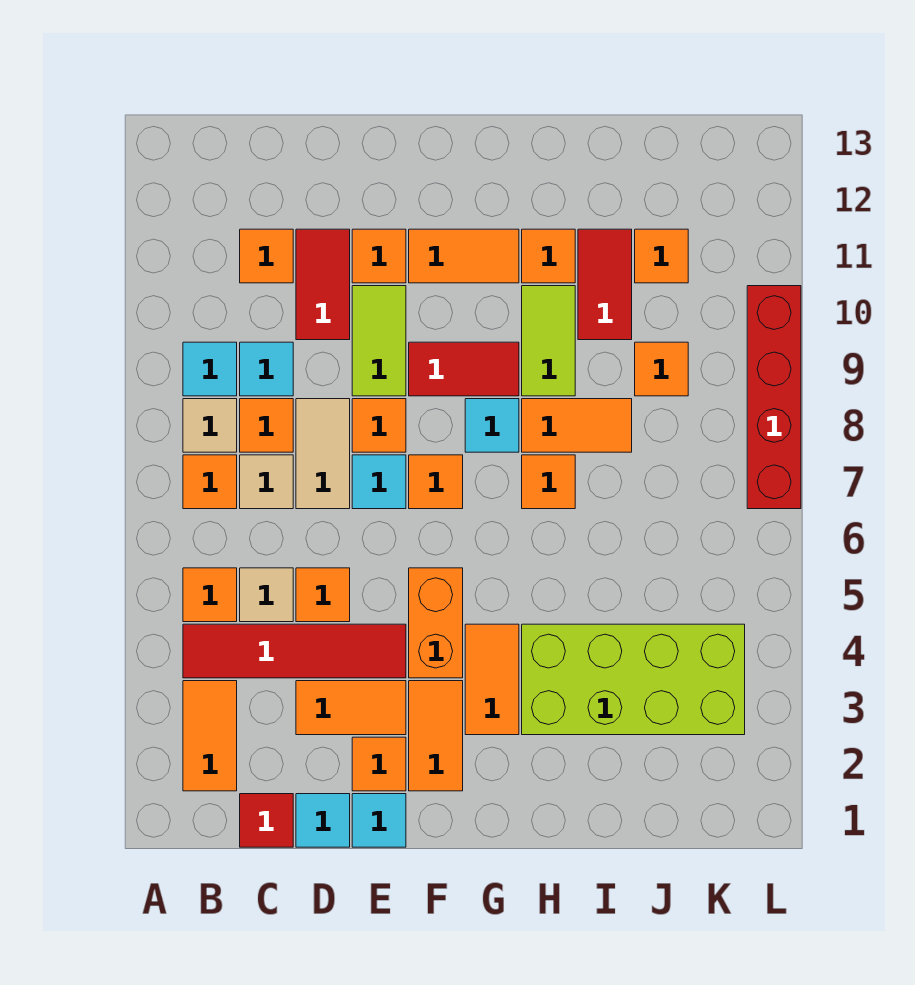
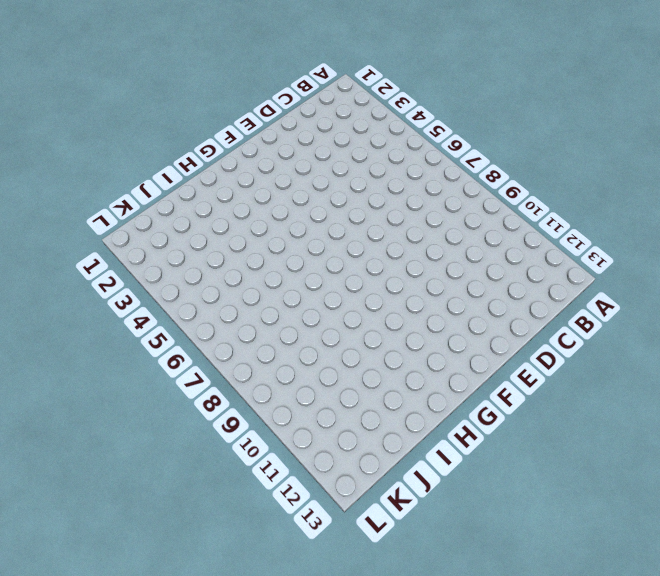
none -> orange tile B2:B3 level 1
none -> red tile B4:E4 level 1
none -> orange tile B5 level 1
none -> orange tile B7 level 1

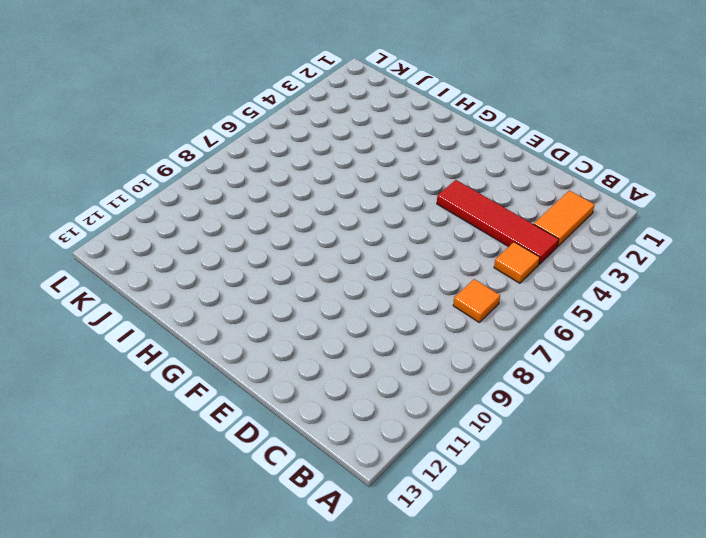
none -> tan tile B8 level 1
none -> cyan tile B9 level 1
none -> red tile C1 level 1
none -> tan tile C5 level 1

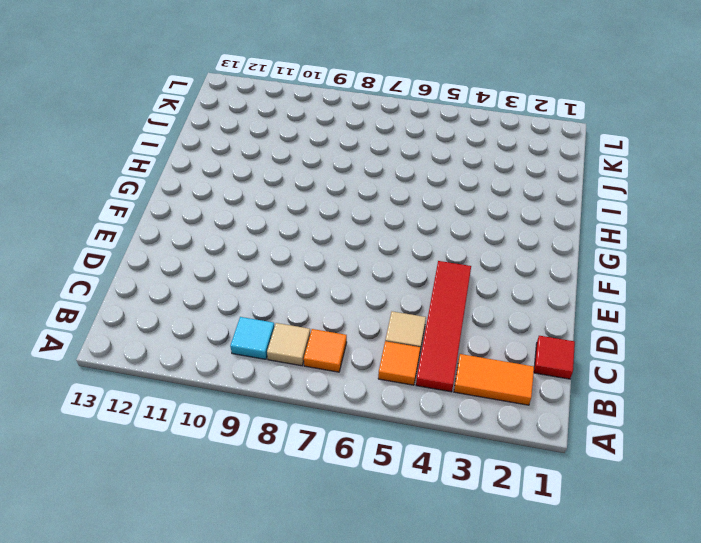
none -> tan tile C7 level 1
none -> orange tile C8 level 1
none -> cyan tile C9 level 1
none -> orange tile C11 level 1

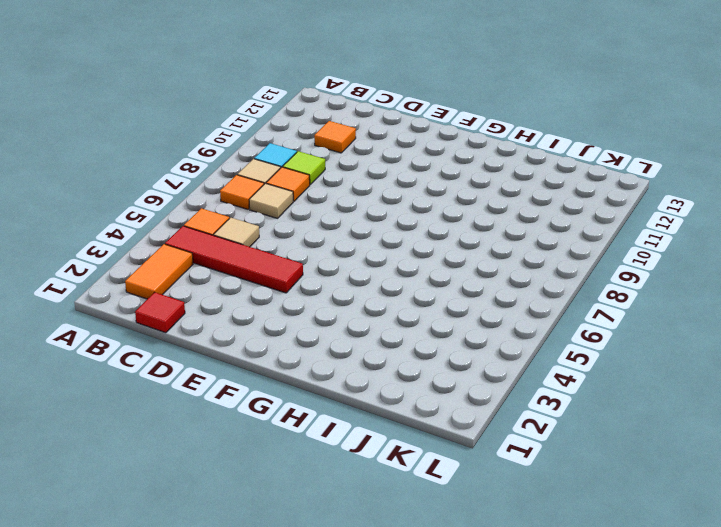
lime tile C9 level 1 -> cyan tile C9 level 1
none -> cyan tile D1 level 1
none -> orange tile D3:E3 level 1
none -> orange tile D5 level 1
none -> tan tile D7:D8 level 1

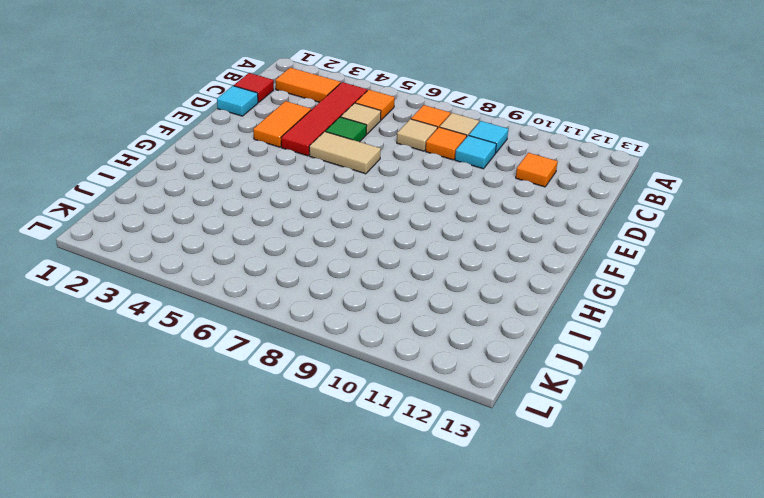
green tile D5 level 1 -> orange tile D5 level 1
tan tile E5:E6 level 1 -> tan tile D7:D8 level 1
none -> red tile D10:D11 level 1
none -> cyan tile E1 level 1
none -> orange tile E2 level 1
none -> cyan tile E7 level 1

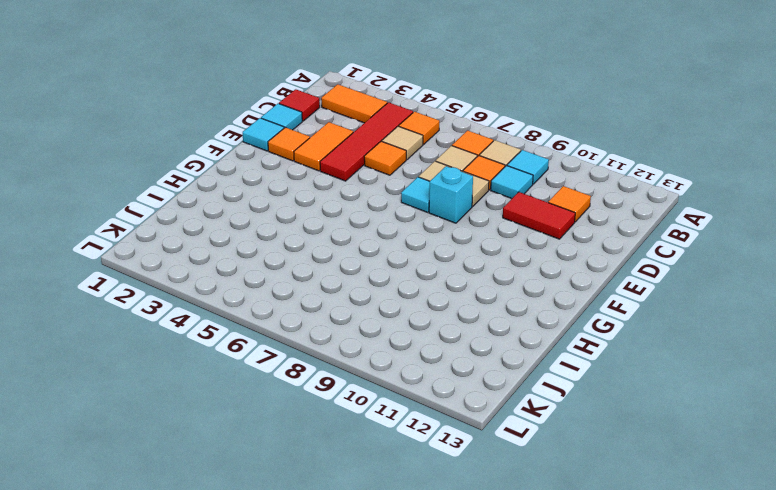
cyan brick E8 level 1 -> orange tile E8 level 1
none -> lime tile E9:E10 level 1
none -> orange tile E11 level 1
none -> orange tile F2:F3 level 1
none -> orange brick F4:F5 level 1

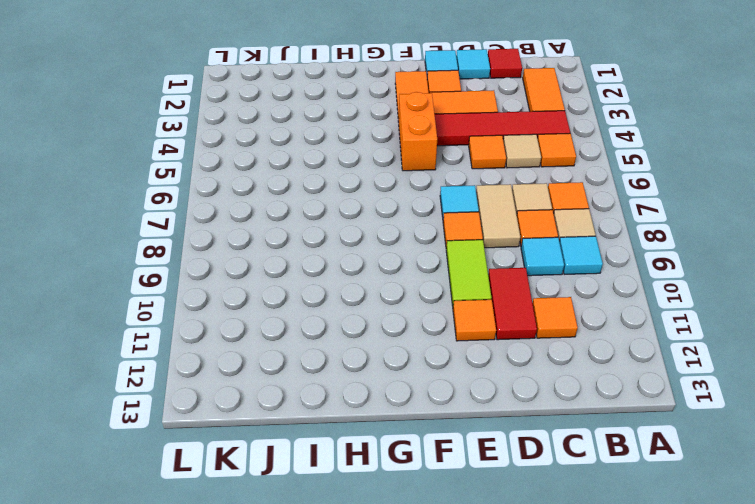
none -> orange tile F7 level 1
none -> red tile F9:G9 level 1
none -> orange tile F11:G11 level 1
none -> orange tile G3:G4 level 1

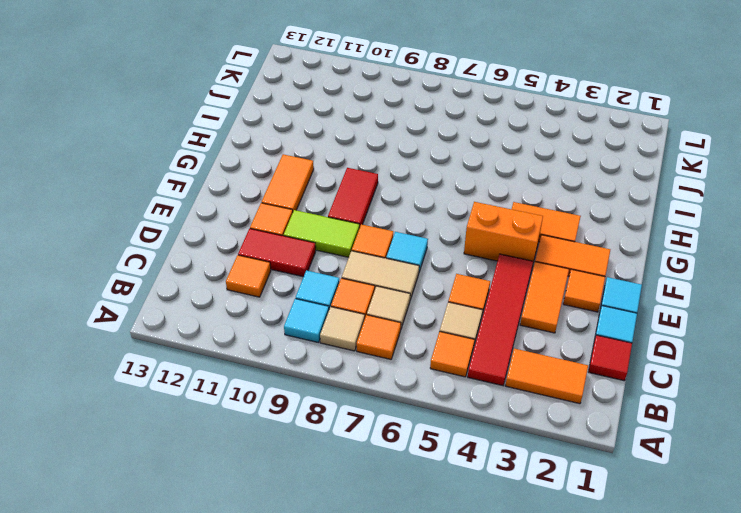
none -> orange tile F7 level 1
none -> cyan tile G8 level 1
none -> lime brick H3:K4 level 1
none -> orange tile H7 level 1

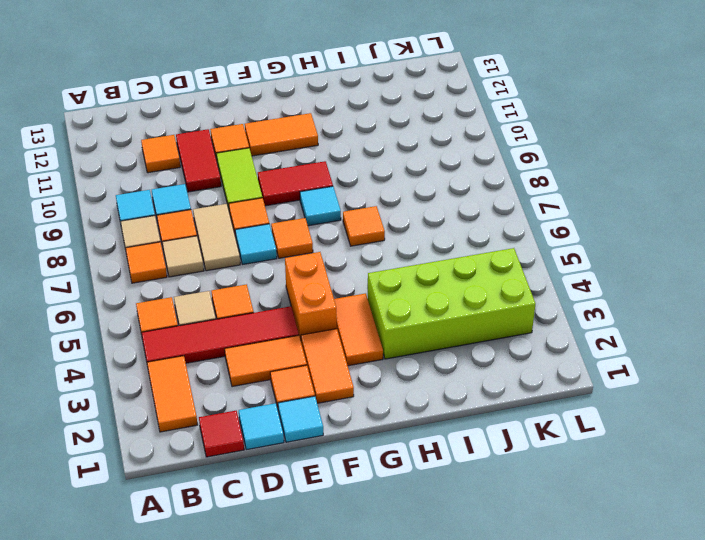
none -> orange tile H8:I8 level 1
none -> lime tile H9:H10 level 1
none -> orange tile H11 level 1
none -> red tile I10:I11 level 1

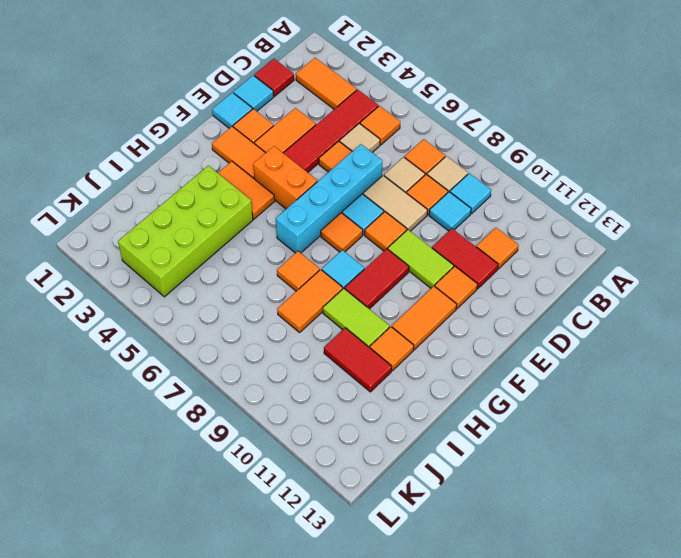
cyan brick D6:G6 level 1 -> none
none -> orange tile J9 level 1
none -> orange tile J11 level 1
none -> red brick L7:L10 level 1

